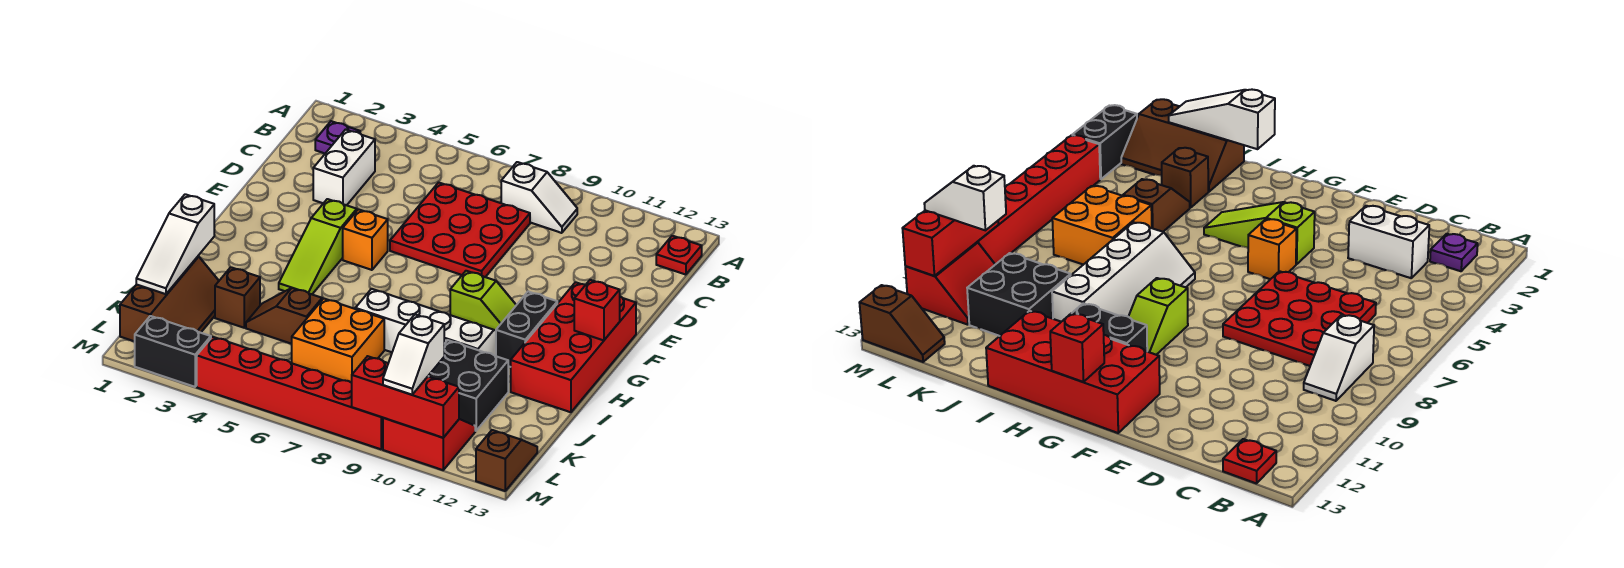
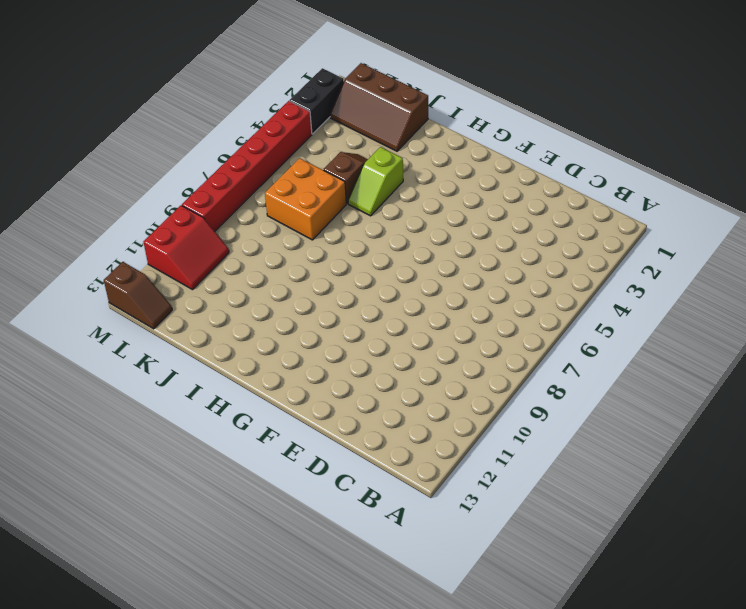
lime slope I4:I5 level 1 top 4 -> lime slope G9:G10 level 1 top 9
none -> purple plate B2 level 1
none -> white slope B8:B9 level 1 top 8
none -> red plate B13 level 1

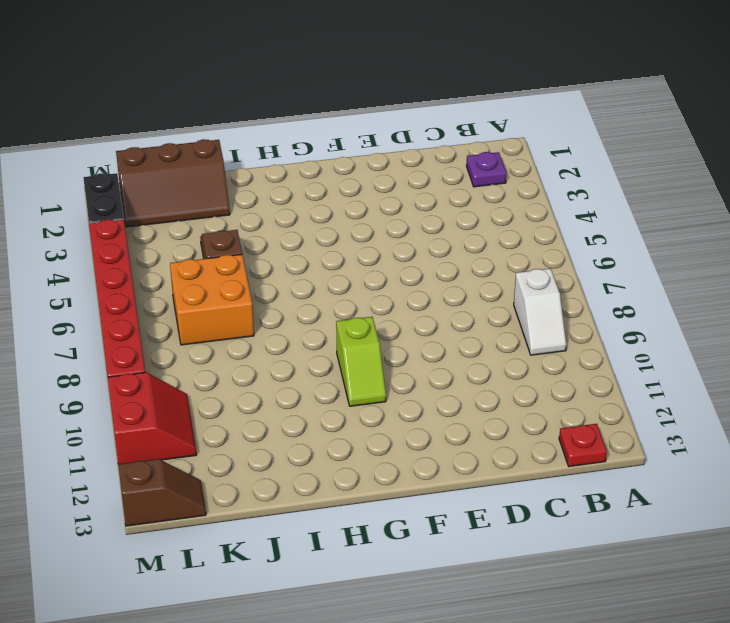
none -> white brick C3:D3 level 1
none -> red plate C6:E8 level 1
none -> lime slope F4:H4 level 1 top F

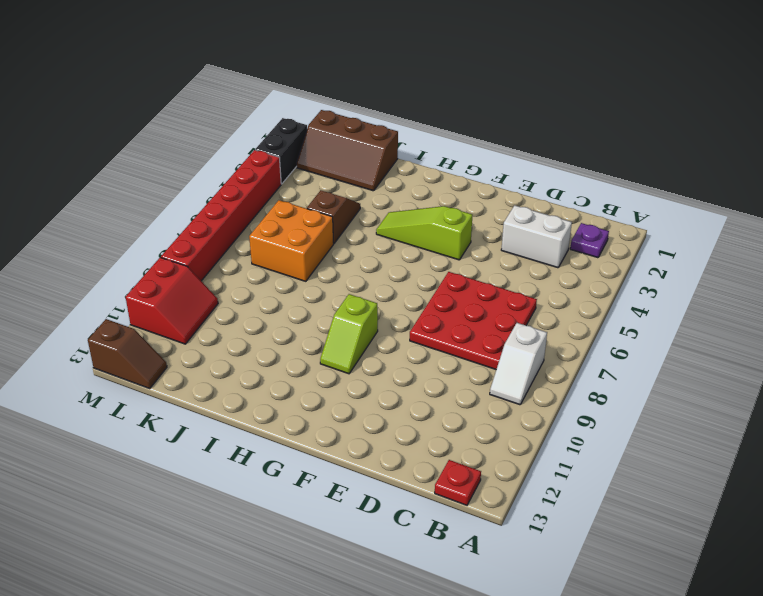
none -> orange brick F5 level 1
none -> red brick F12:I13 level 1
none -> black brick G11:H11 level 1

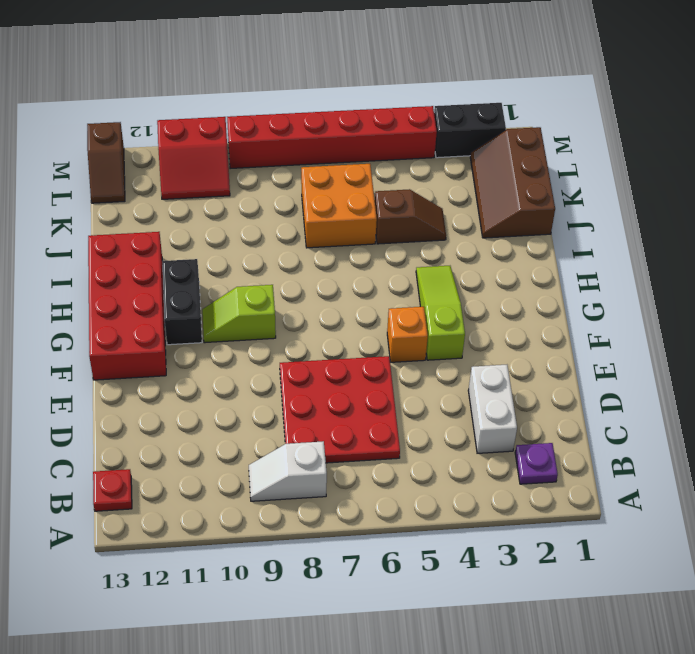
none -> white slope H7:I10 level 1 top I
none -> brown brick J3 level 1
none -> black brick J10:K11 level 1

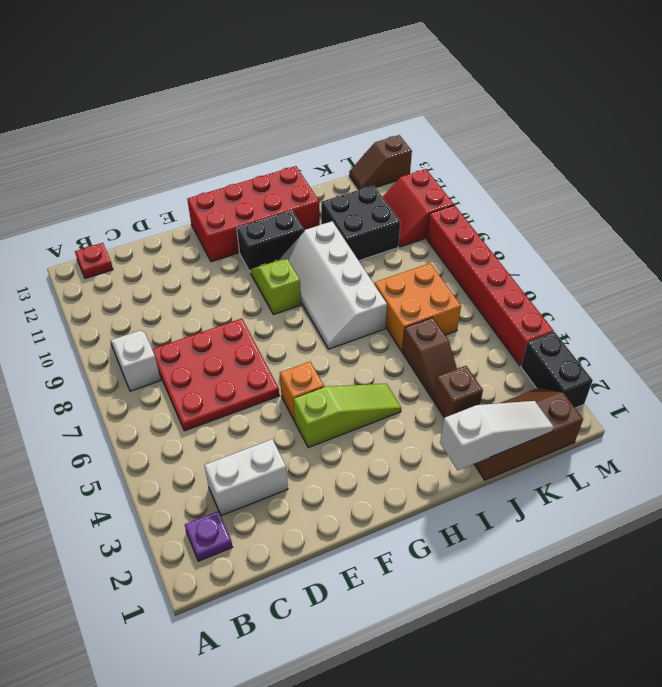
none -> red brick G13 level 2
none -> red brick M9:M11 level 2
none -> white slope L10:M10 level 3 top L

